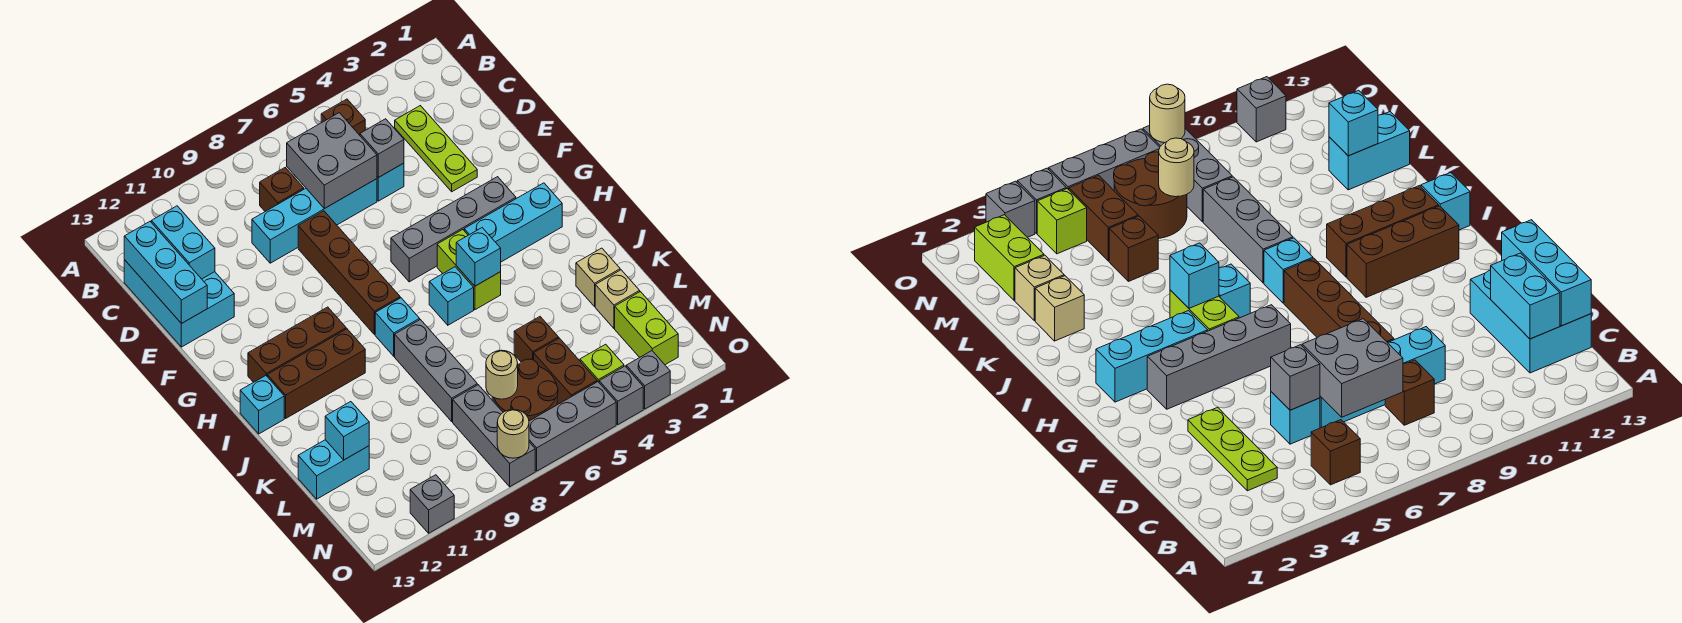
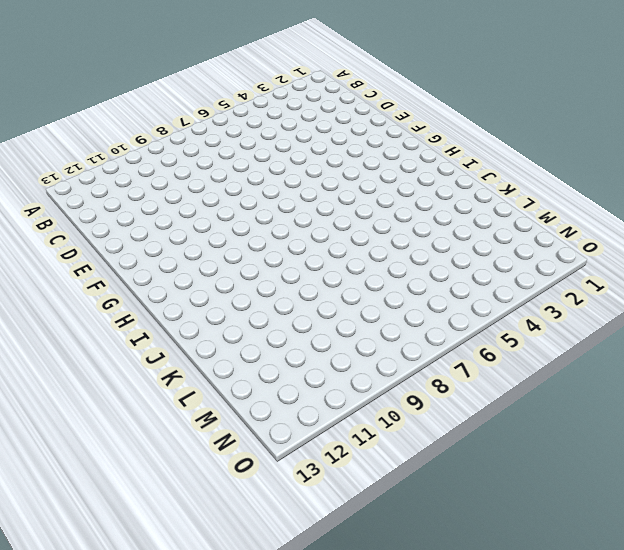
none -> brown brick B5 level 1
none -> lime plate C3:E3 level 1
none -> brown brick C8 level 1
none -> cyan brick C12:E13 level 1

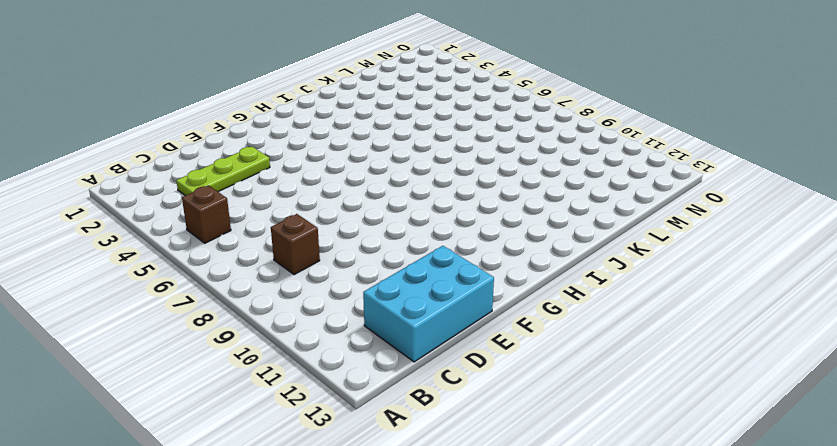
none -> cyan brick D5 level 1
none -> cyan brick D6:D9 level 1
none -> brown brick E8:H8 level 1
none -> grey brick G3:G6 level 1

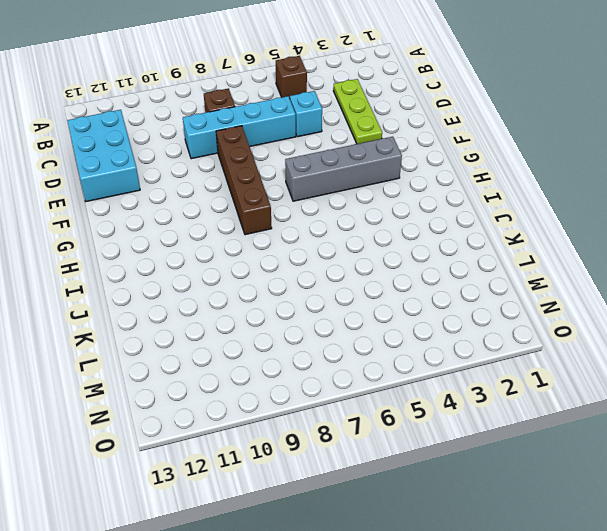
none -> cyan brick H2:H4 level 1
none -> lime brick H5:I5 level 1
none -> brown brick H10:H12 level 1
none -> cyan brick I6 level 1

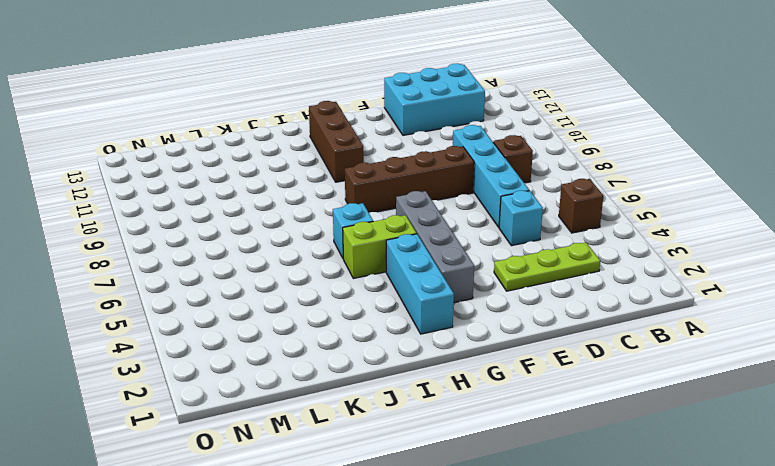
none -> cyan brick I8 level 1
none -> brown brick I10:I12 level 1
none -> cyan brick I13 level 1
none -> grey brick J8:L8 level 1

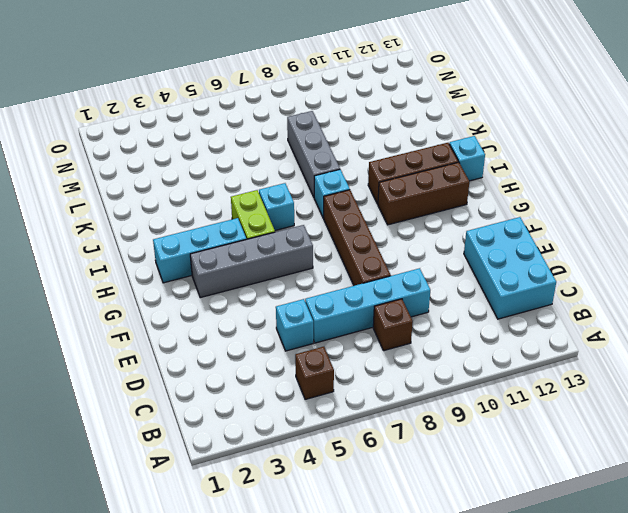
none -> lime plate C3:E3 level 1
none -> tan brick K2 level 1
none -> tan brick L2 level 1
none -> brown brick L5 level 1

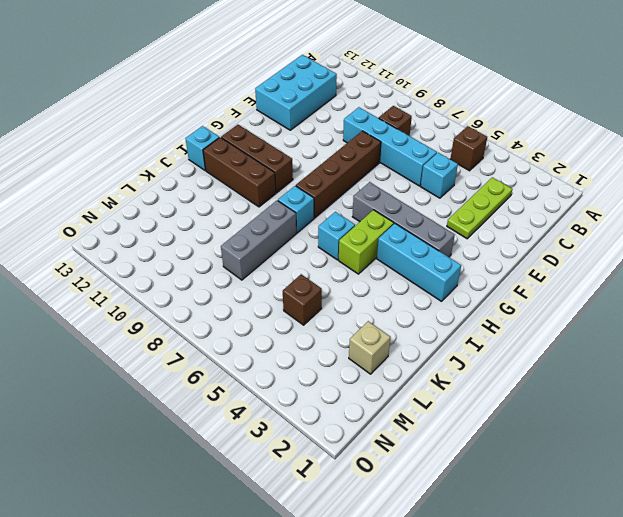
none -> tan brick K2 level 1
none -> cyan brick L12:L13 level 1
none -> lime brick M2:N2 level 1
none -> brown brick M5:N5 level 1

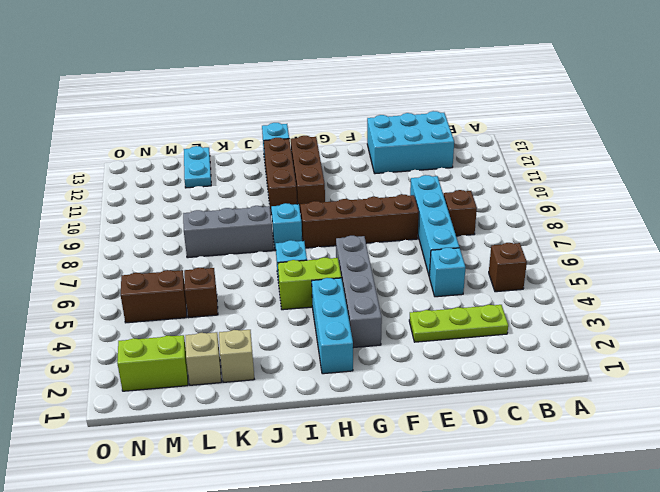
cyan plate L12:L13 level 1 -> cyan brick L12:L13 level 1
none -> brown round brick M6:N7 level 1
none -> grey brick M8:O8 level 1
none -> lime brick N4 level 1
none -> grey brick O3 level 1

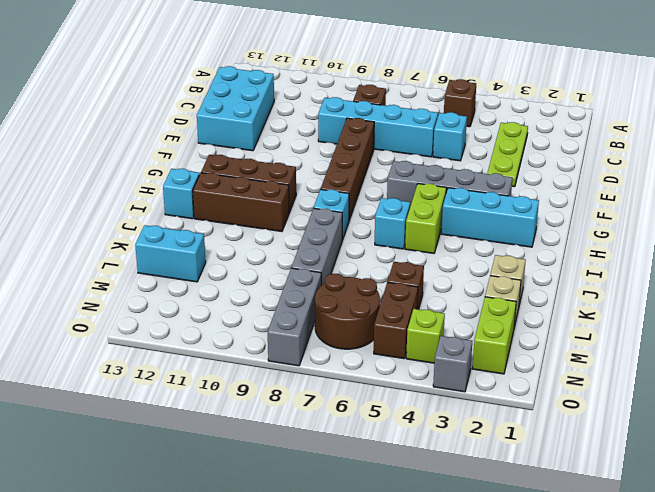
none -> grey brick O4 level 1
none -> grey brick O5:O7 level 1
none -> grey brick O11 level 1
none -> grey brick C6:D7 level 2

